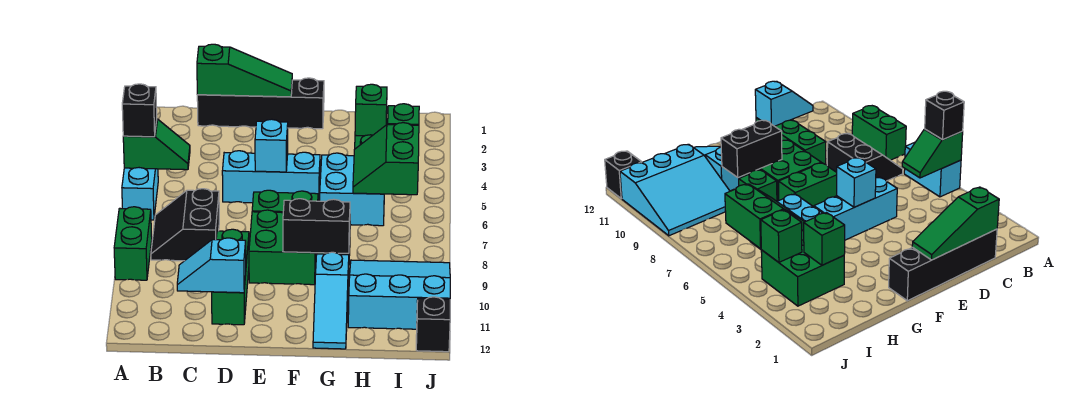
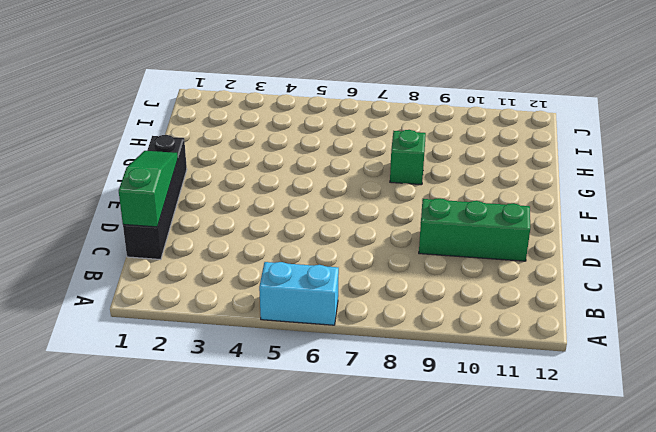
none -> green brick A8:A9 level 1
none -> black slope B7:C8 level 1 top C
none -> cyan brick D5:F5 level 1

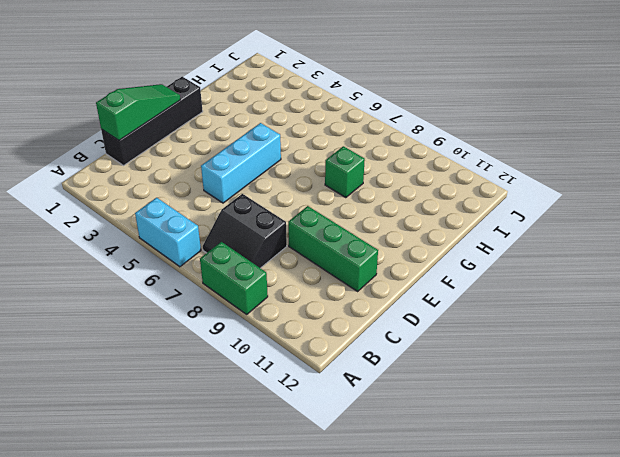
none -> green brick E7:F7 level 1
none -> green brick E8:F9 level 1
none -> cyan brick G5:H6 level 1

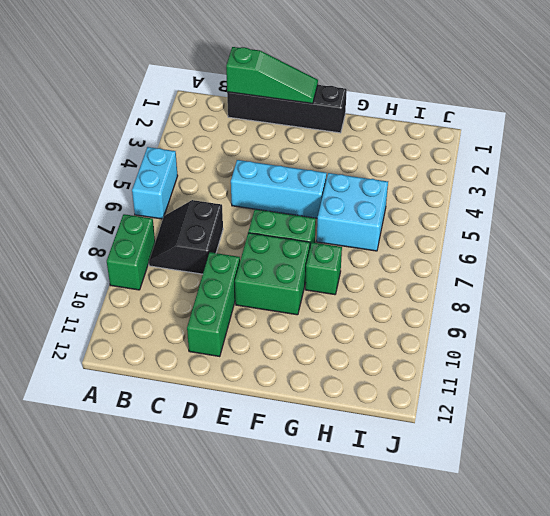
none -> cyan slope G10:G12 level 1 top 10
none -> green brick H3:I4 level 1
none -> cyan slope H9:J11 level 1 top 11

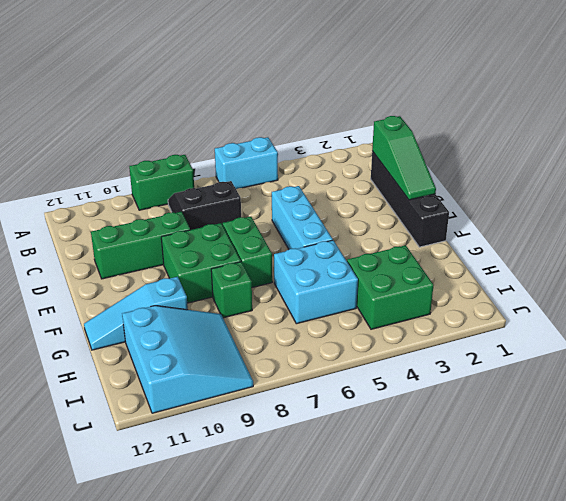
none -> black brick J12 level 1
none -> green slope A5:B5 level 2 top A
none -> cyan slope C11:D11 level 2 top D

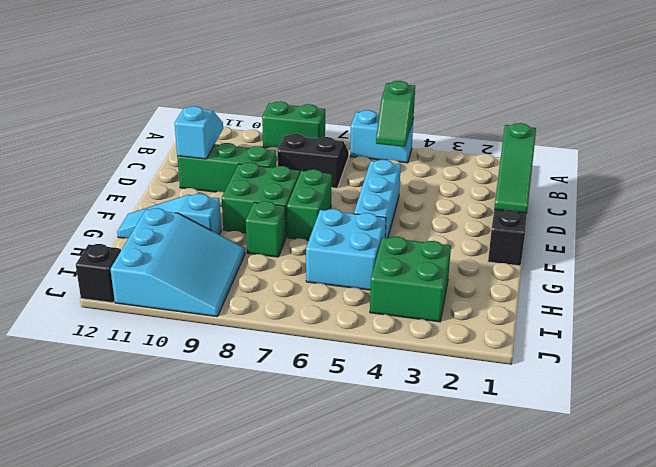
none -> cyan brick E5 level 2
none -> black brick F9:G9 level 2
none -> green brick H3 level 2

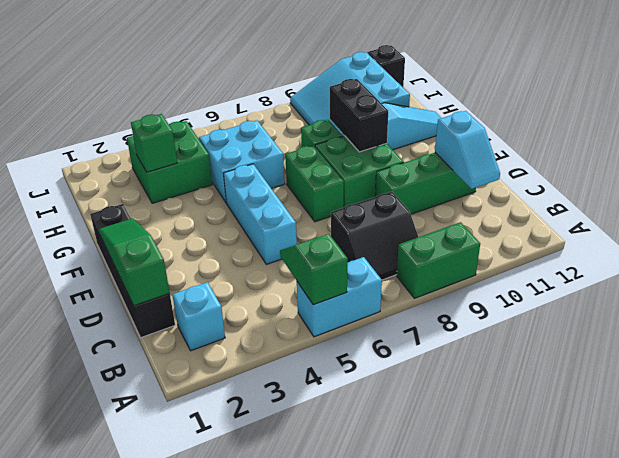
cyan brick B2 level 1 -> cyan brick E5 level 2
none -> green slope H5:I6 level 2 top I
none -> green brick I4 level 2
none -> black brick A5 level 3

